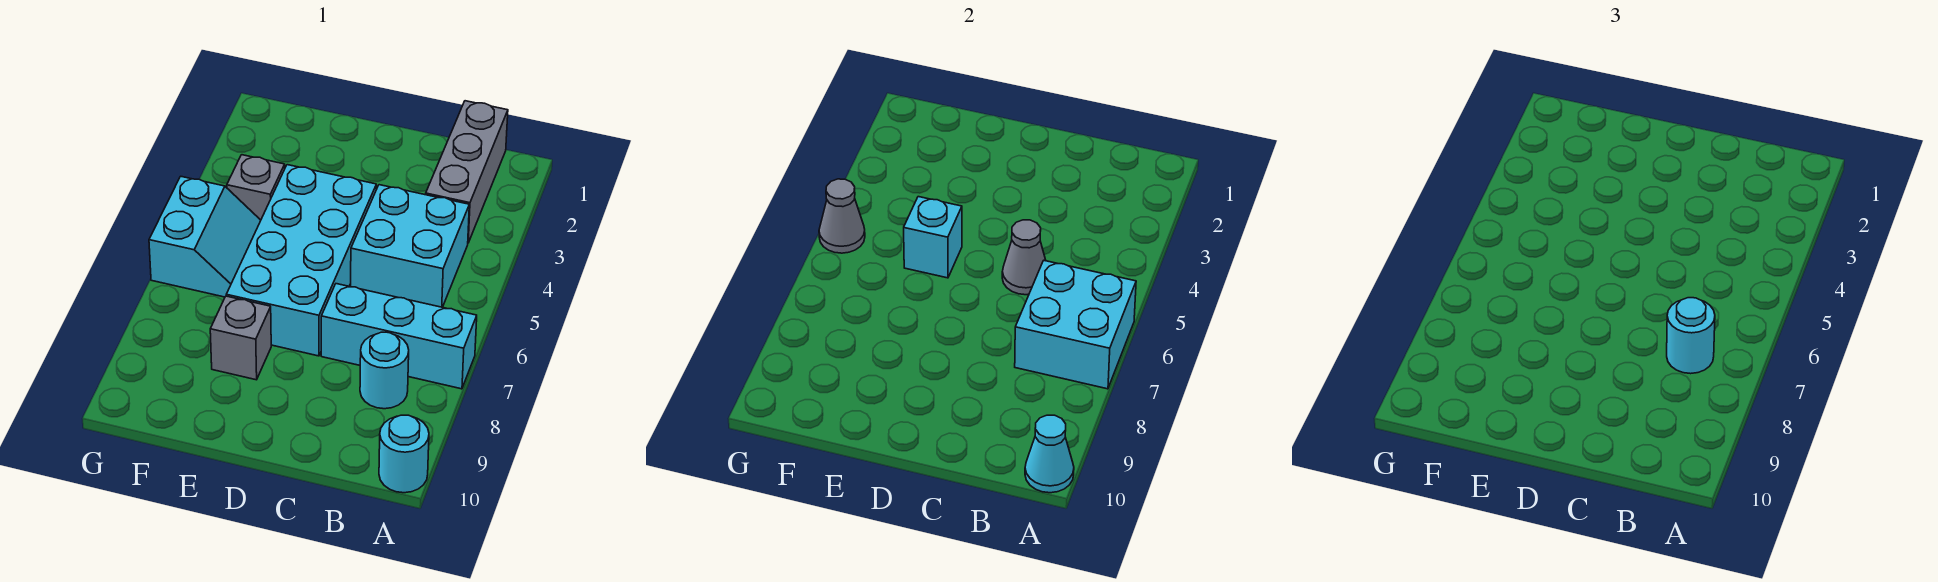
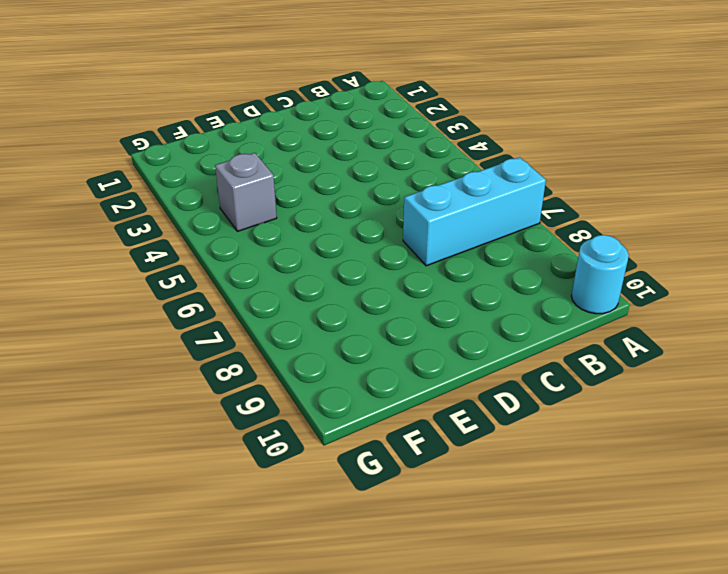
none -> grey brick B1:B3 level 1
none -> cyan brick B4:C5 level 1
none -> cyan round brick B8 level 1

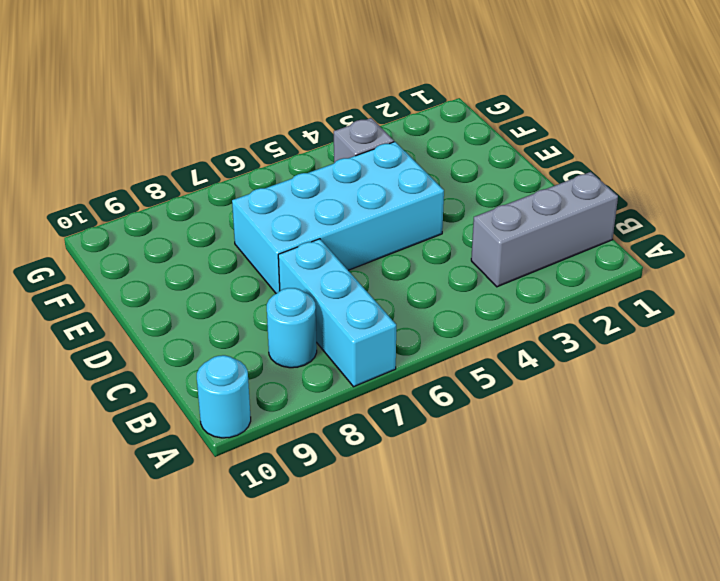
none -> cyan brick B4:C5 level 1
none -> grey brick E8 level 1
none -> cyan slope F5:G6 level 1 top G

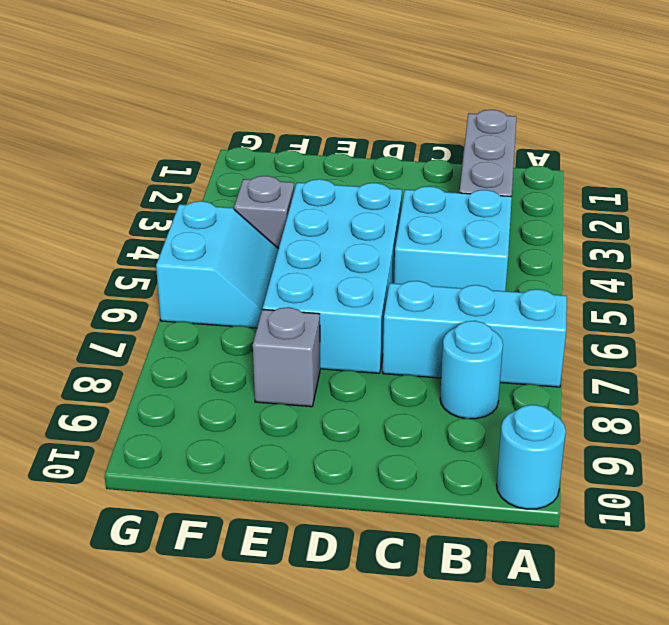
none -> cyan brick A6:B7 level 2
none -> cyan cone A10 level 2
none -> grey cone C5 level 2

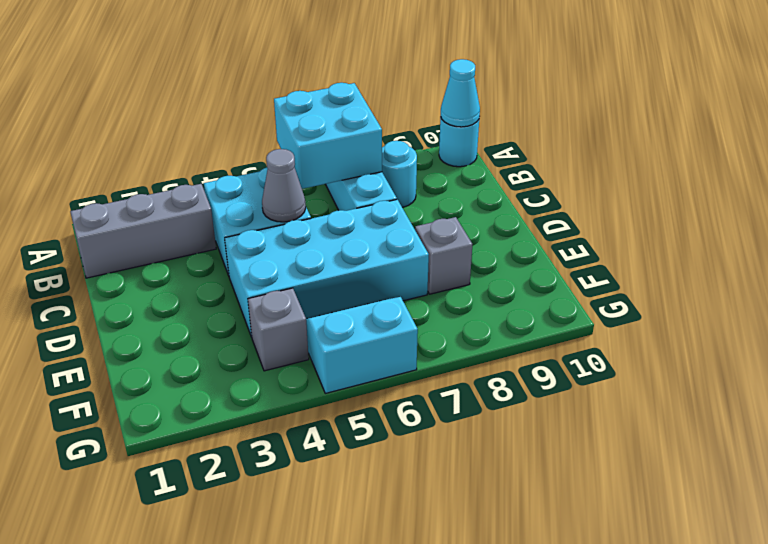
none -> cyan brick E5 level 2
none -> grey cone G5 level 2
none -> cyan round brick B7 level 3

